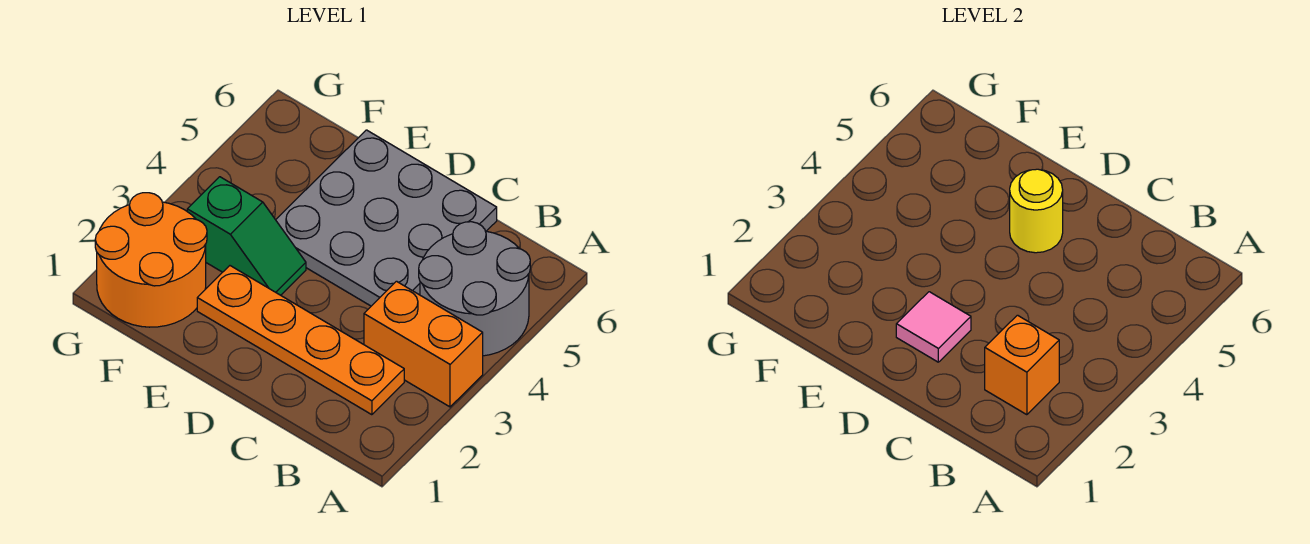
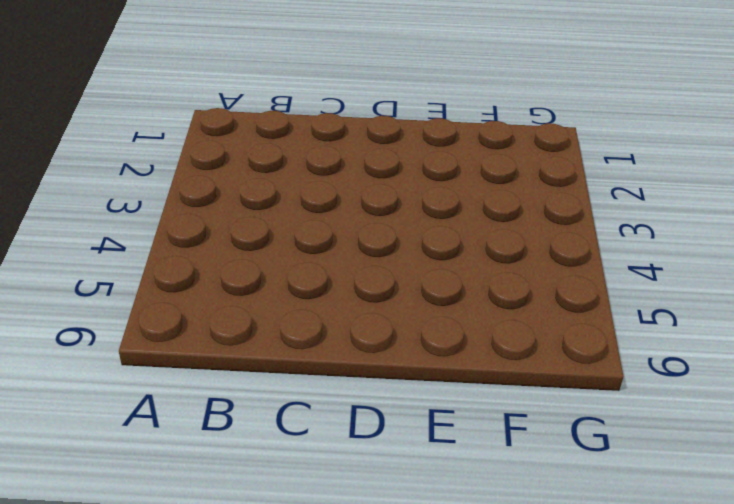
none -> orange brick A3:B3 level 1
none -> grey round brick A4:B5 level 1

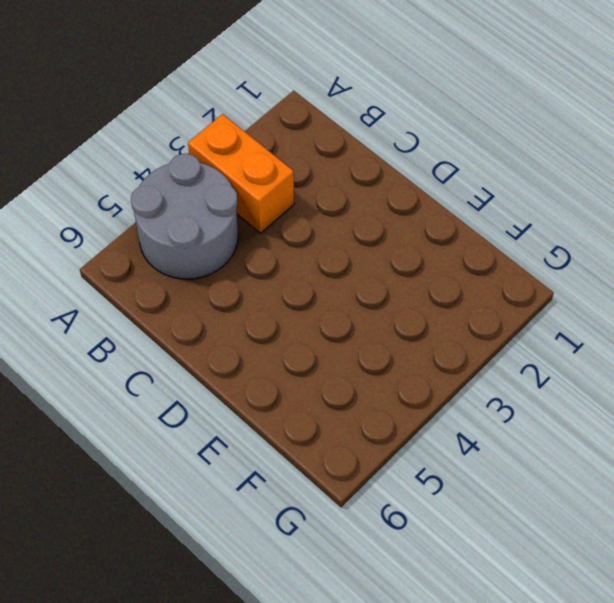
none -> orange plate B2:E2 level 1
none -> grey plate C4:E6 level 1

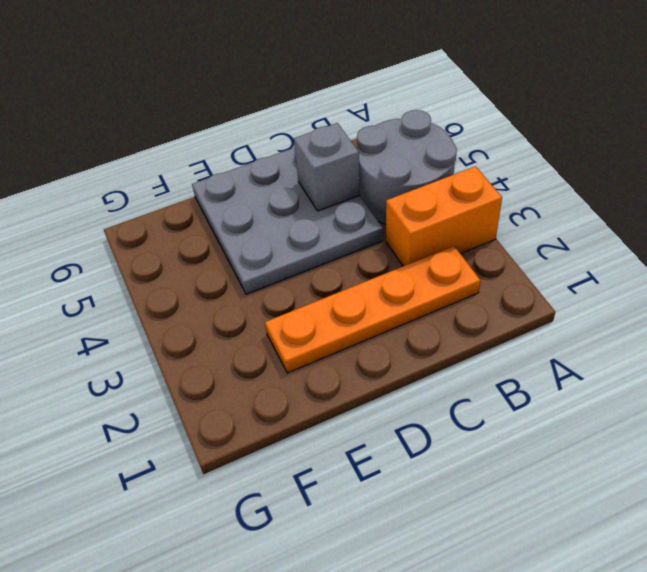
grey brick C5 level 2 -> none
none -> green slope E3:F3 level 1 top F
none -> orange round brick F1:G2 level 1

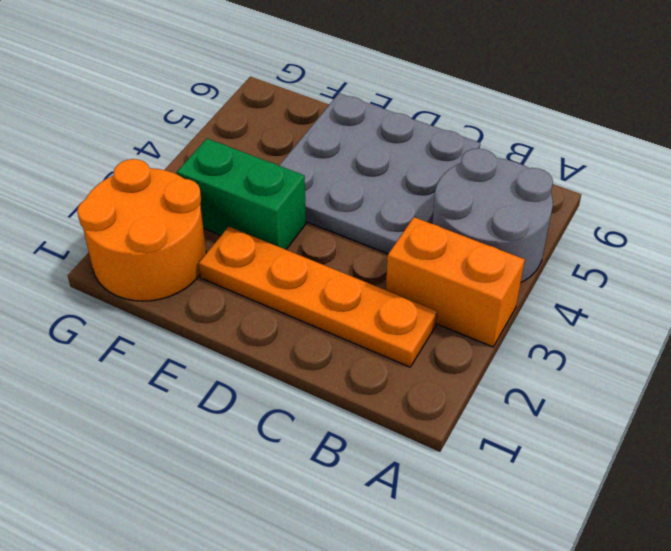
green brick E3:F3 level 1 -> green slope E3:F3 level 1 top F
none -> orange brick B2 level 2
none -> pink tile D2 level 2

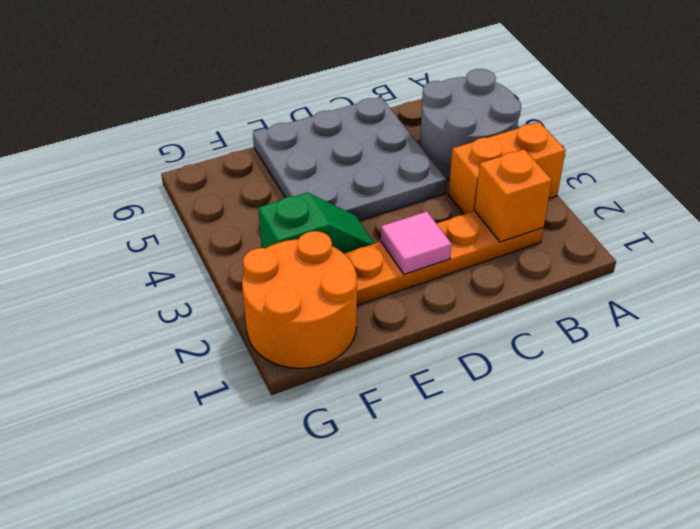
none -> yellow round brick D5 level 2

